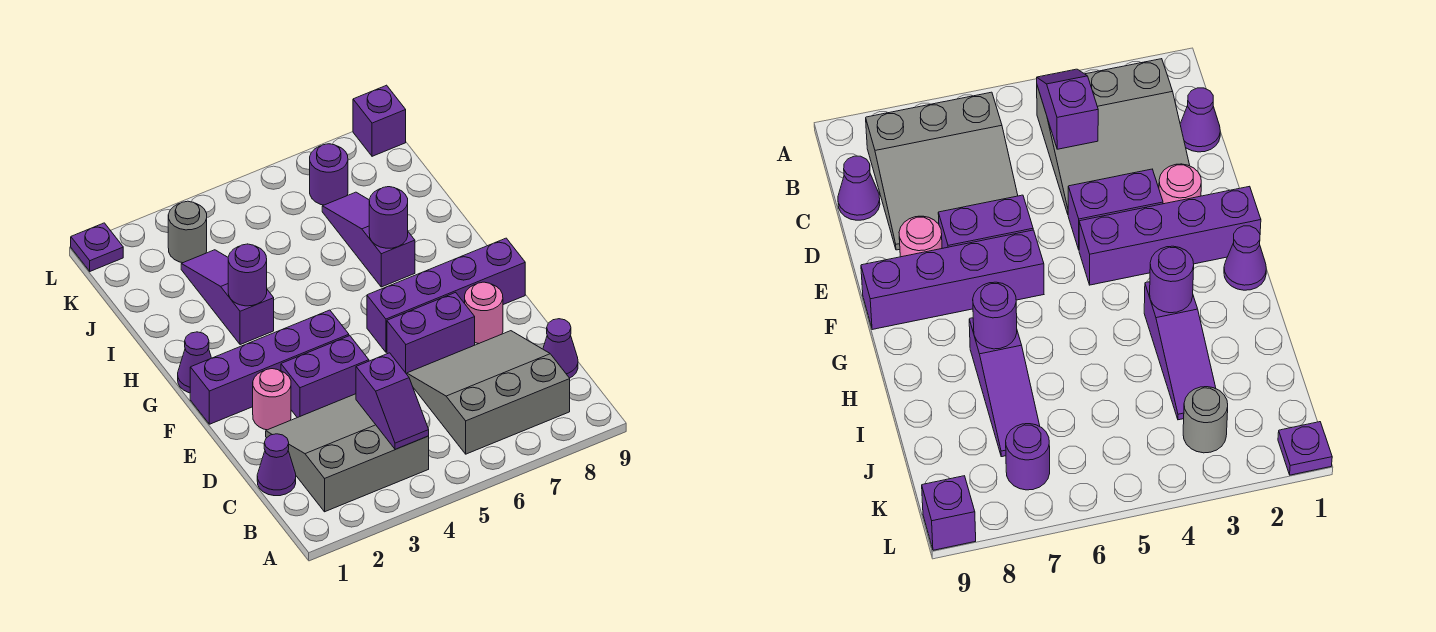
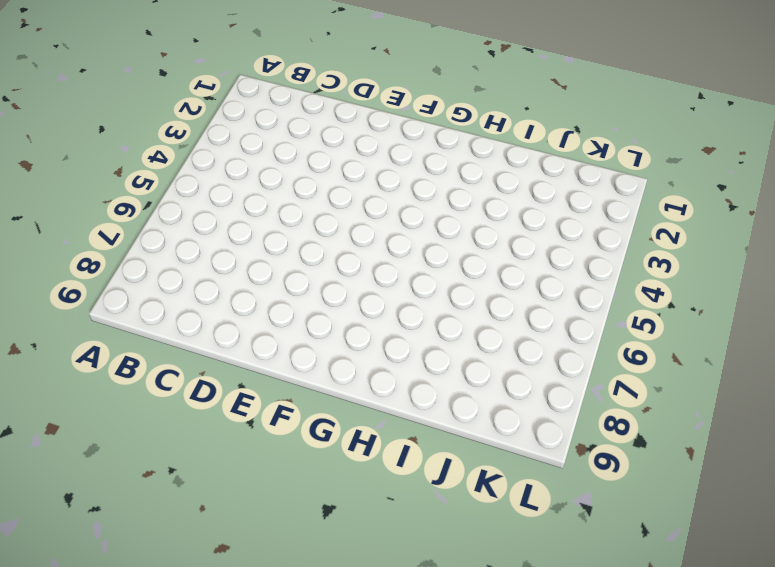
none -> grey slope B2:D4 level 1 top B
none -> grey slope B6:D8 level 1 top B
none -> purple cone C1 level 1

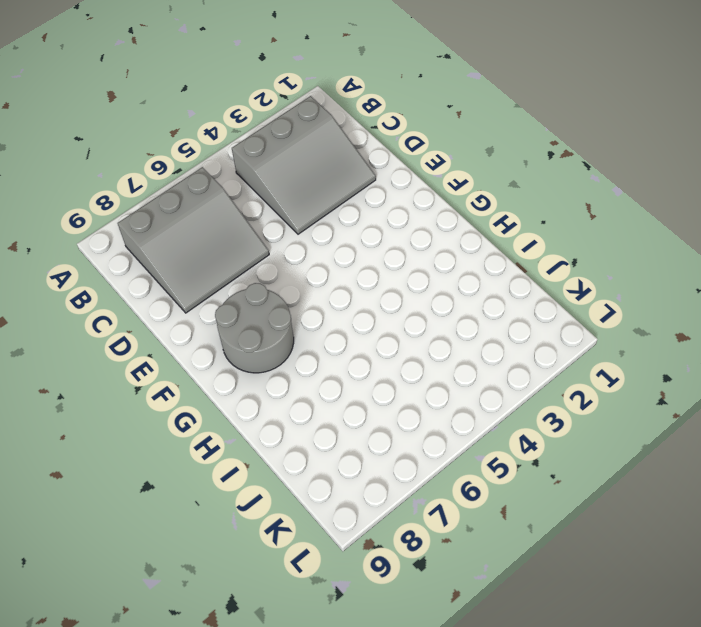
grey round brick F7:G8 level 1 -> purple brick F6:F9 level 1
none -> purple cone C1 level 1
none -> purple cone C9 level 1
none -> pink round brick E2 level 1

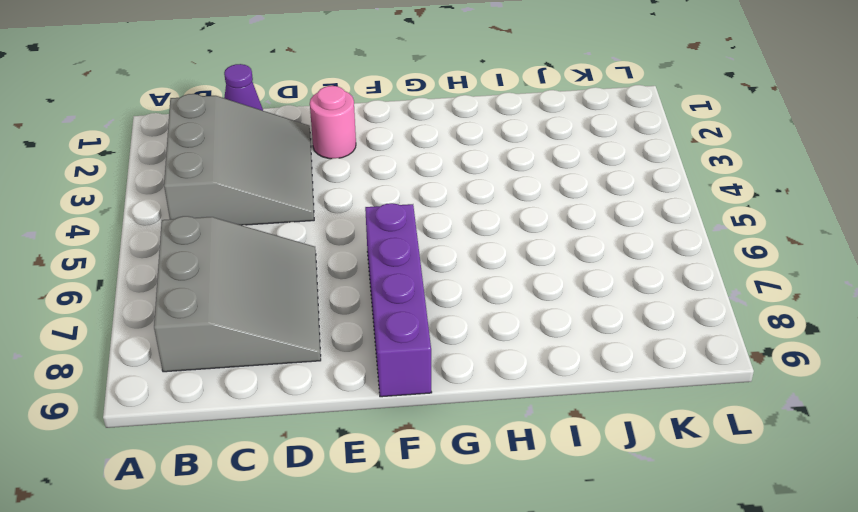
none -> purple cone C9 level 1
none -> purple brick E3:E4 level 1
none -> purple brick E6:E7 level 1

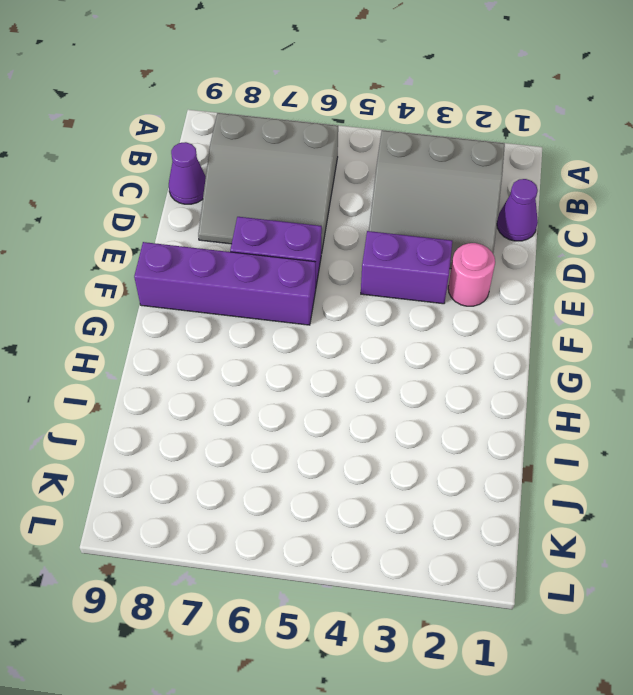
none -> pink round brick E8 level 1
none -> purple brick F1:F4 level 1
none -> purple cone G1 level 1

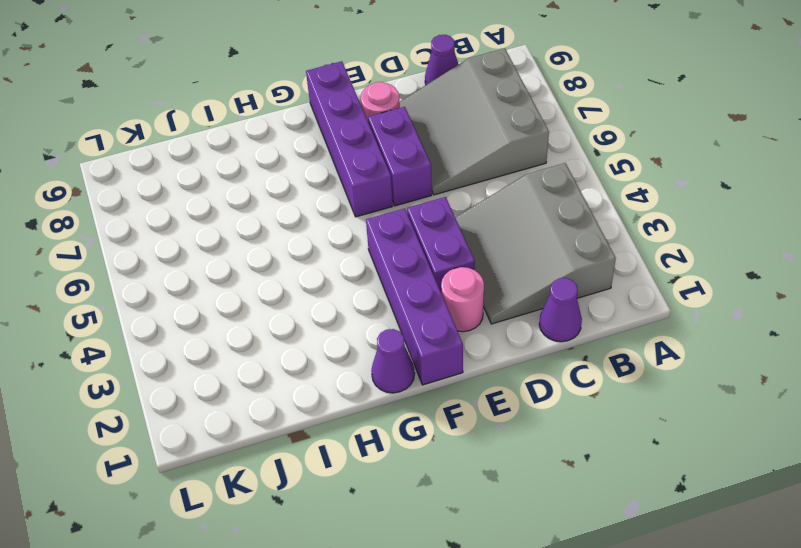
none -> purple slope H3:J3 level 1 top H
none -> purple slope H7:J7 level 1 top H
none -> grey round brick K3 level 1

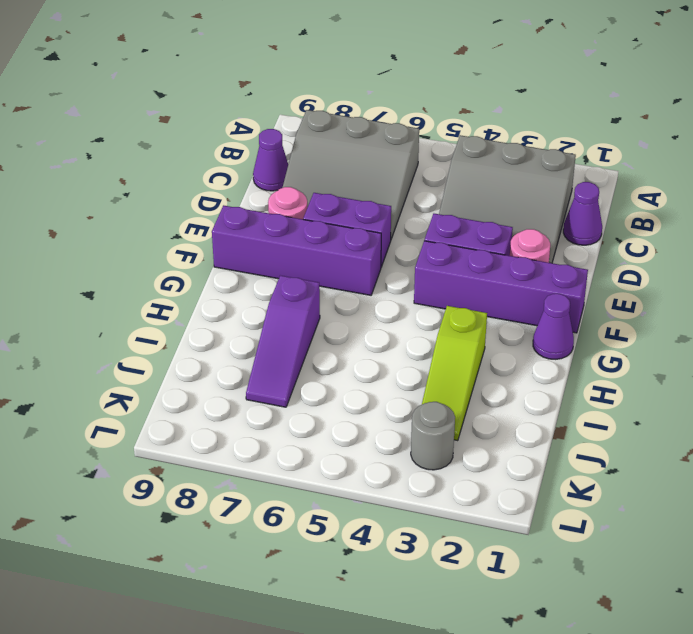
lime slope H3:J3 level 1 top H -> purple slope H3:J3 level 1 top H
none -> purple round brick K7 level 1
none -> purple plate L1 level 1
none -> purple brick L9 level 1

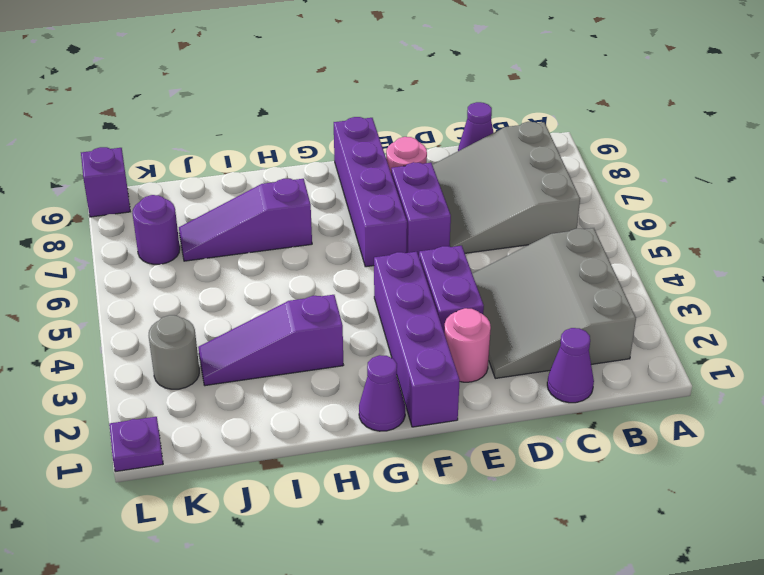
none -> purple slope B4:C4 level 2 top C
none -> purple round brick H3 level 2
none -> purple round brick H7 level 2

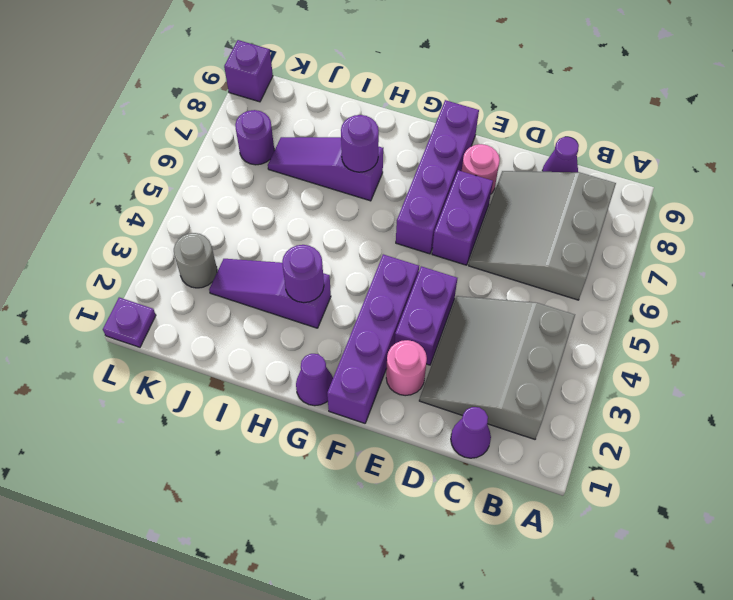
none -> purple slope B4:C4 level 2 top C

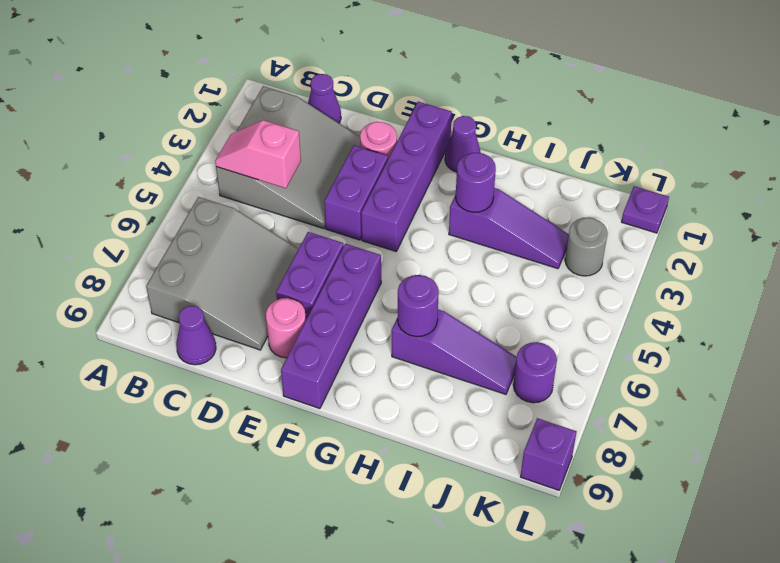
pink slope B4:C4 level 2 top C -> purple slope B4:C4 level 2 top C

